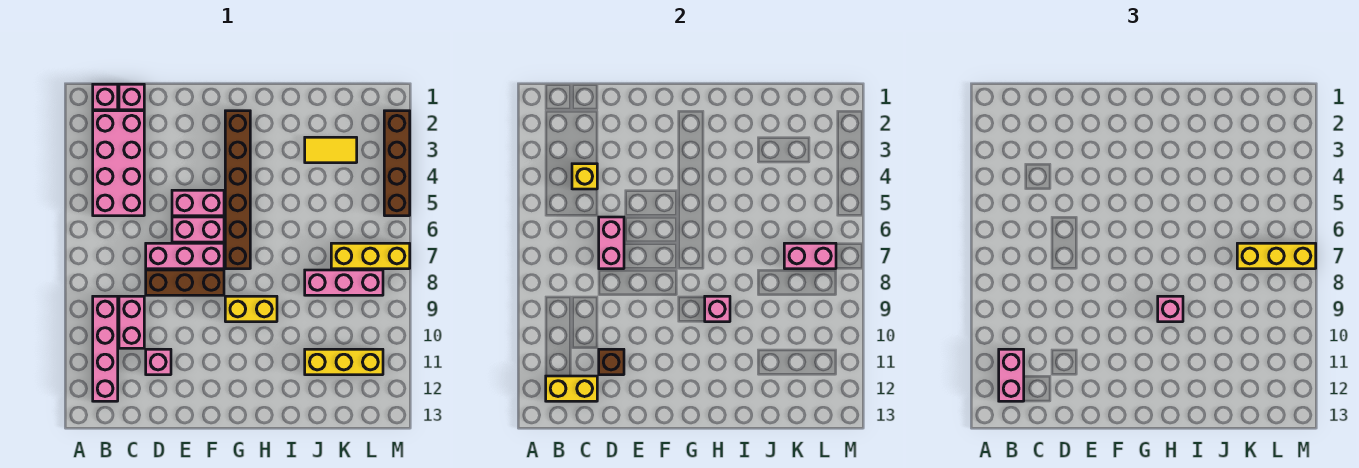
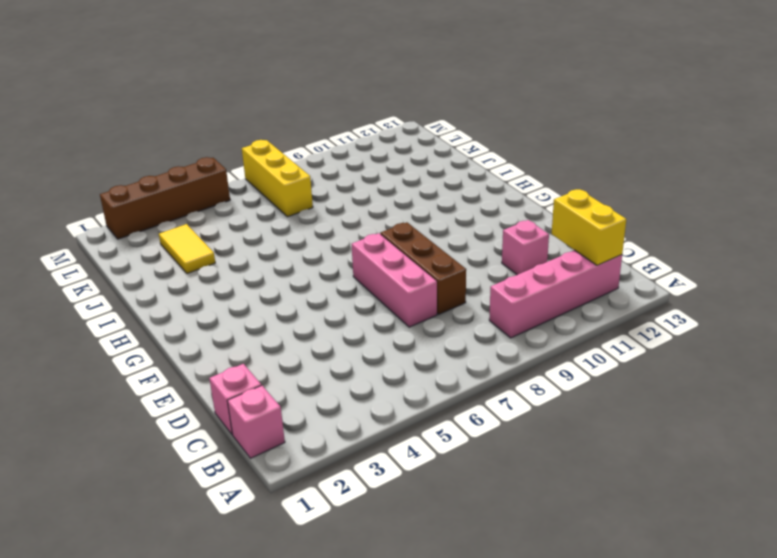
none -> pink brick B2:C5 level 1
none -> pink brick C9:C10 level 1
none -> pink brick E5:F5 level 1

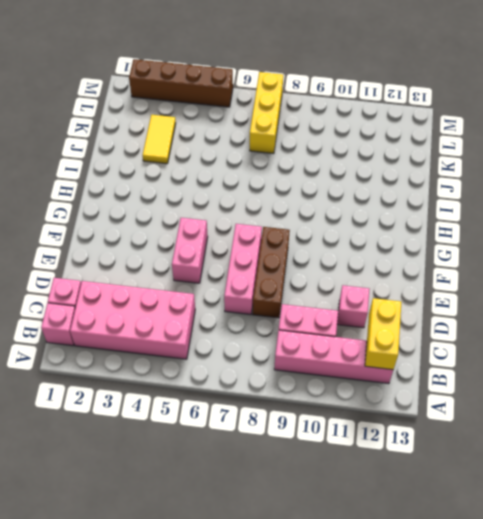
none -> pink brick E6:F6 level 1
none -> brown brick G2:G7 level 1
none -> yellow brick G9:H9 level 1

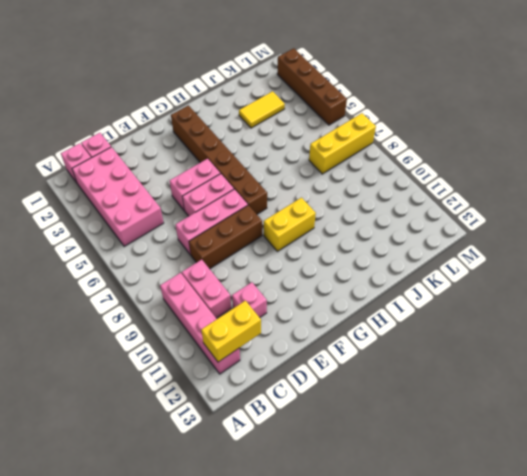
none -> pink brick J8:L8 level 1
none -> yellow brick J11:L11 level 1
none -> yellow brick C4 level 2

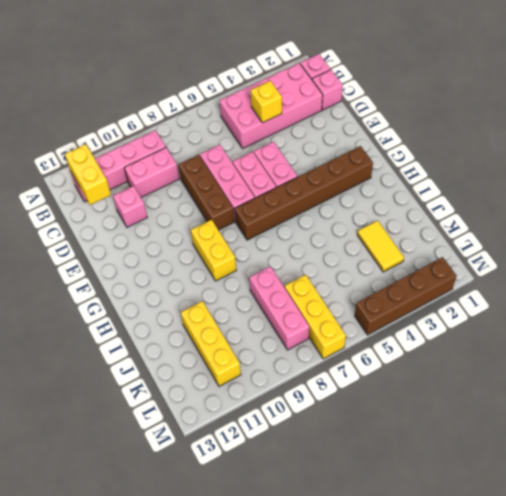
none -> pink brick D6:D7 level 2
none -> brown brick D11 level 2
none -> pink brick H9 level 2

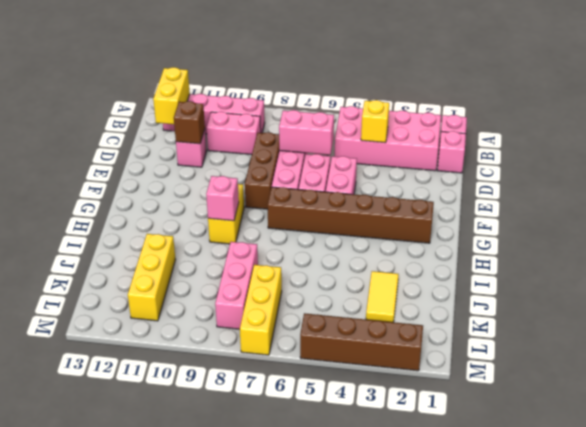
none -> pink brick K7:L7 level 2
none -> pink brick B11:B12 level 3
none -> pink brick H9 level 3

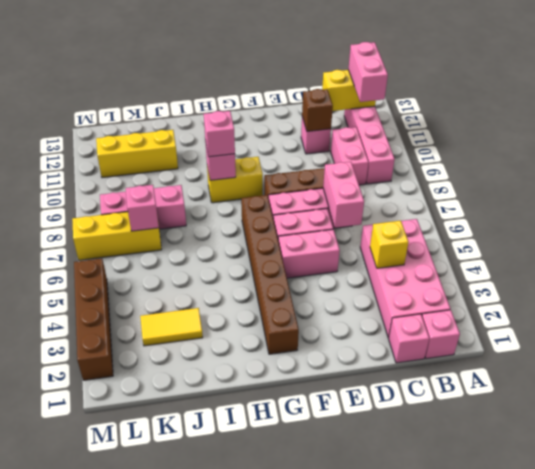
pink brick K7 level 2 -> pink brick K7:L7 level 2
none -> yellow brick K7:M7 level 3

